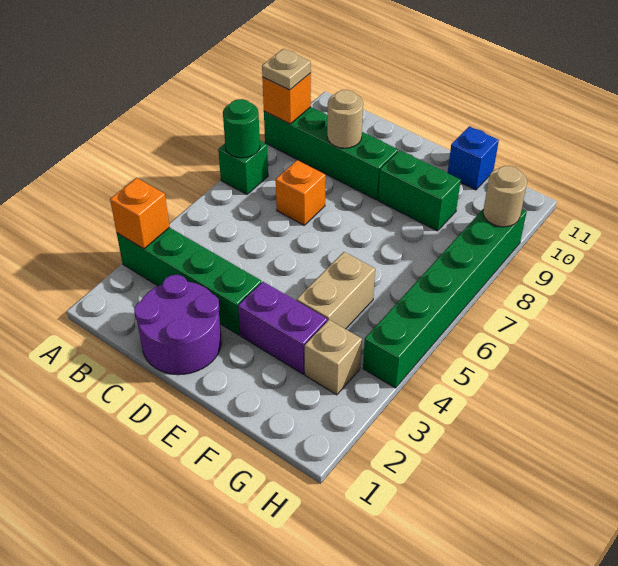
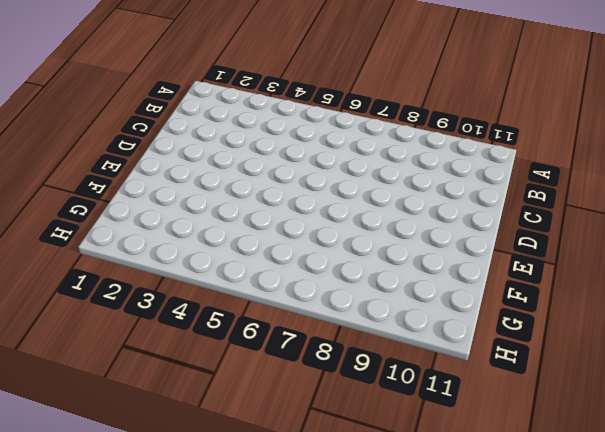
none -> green brick A3:D3 level 1
none -> green brick A7 level 1
none -> green brick A9:D9 level 1

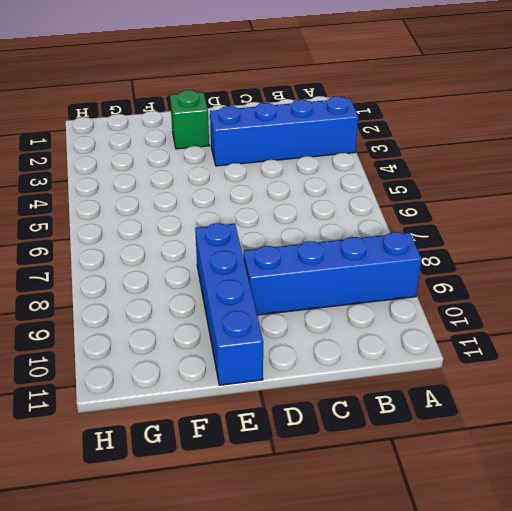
blue brick A3:D3 level 1 -> green brick A3:D3 level 1
blue brick A9:D9 level 1 -> green brick A9:D9 level 1
green brick E2 level 1 -> green brick A7 level 1
blue brick E8:E11 level 1 -> green brick E9:F9 level 1
none -> purple round brick C1:D2 level 1
none -> orange brick C7 level 1
none -> purple brick E3:F3 level 1

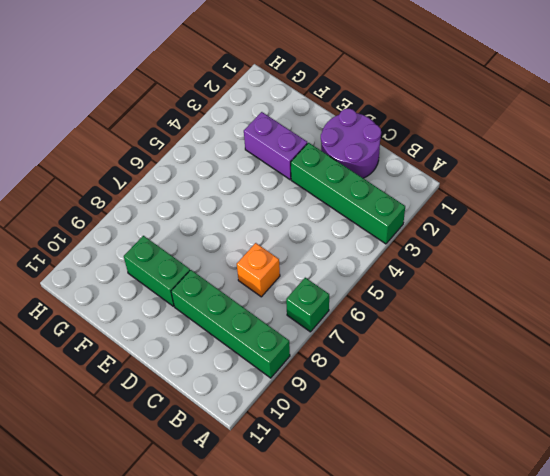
none -> tan brick F4:F5 level 1
none -> blue brick F11 level 1
none -> tan brick G3 level 1

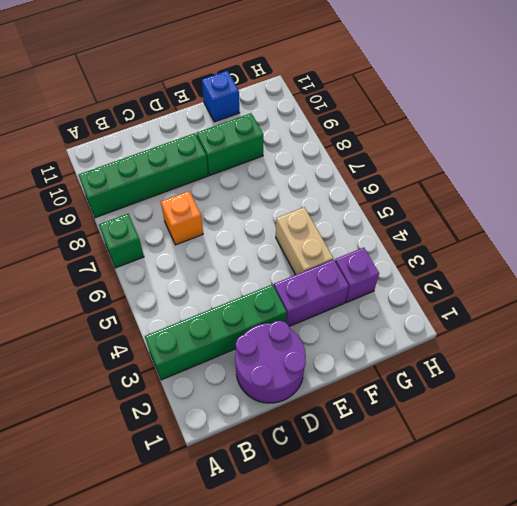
purple brick G3 level 1 -> tan brick G3 level 1
none -> green brick H4:H9 level 1
none -> orange brick A3 level 2
none -> green round brick A7 level 2

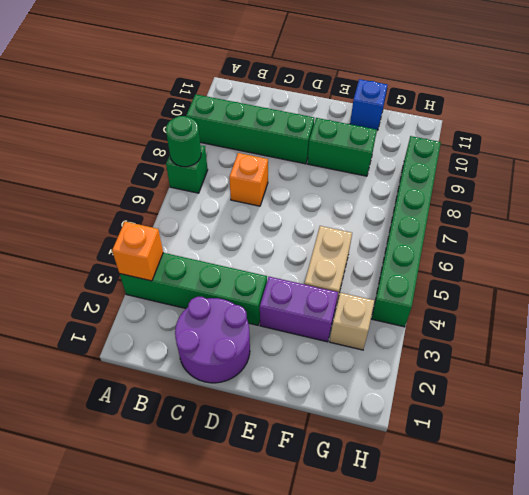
none -> orange brick A9 level 2
none -> tan round brick C9 level 2
none -> tan round brick H9 level 2

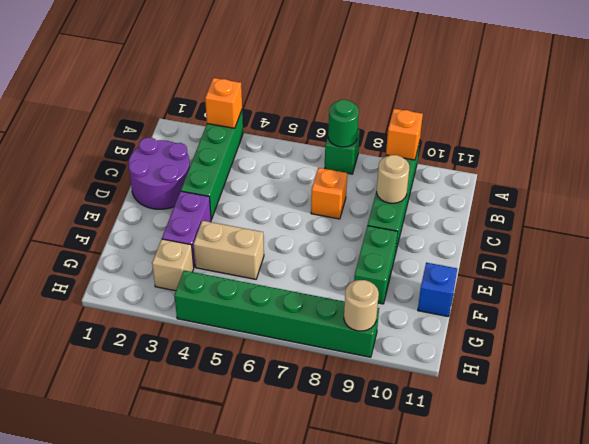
none -> tan plate A9 level 3

